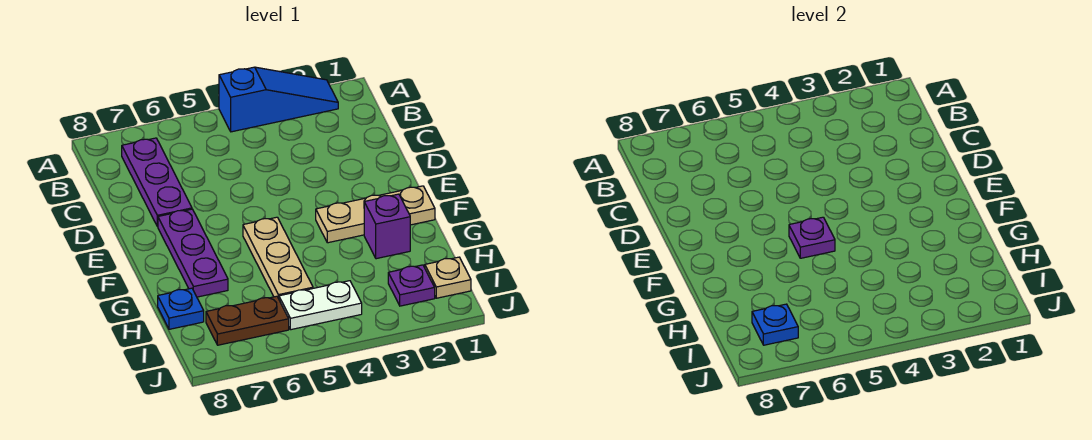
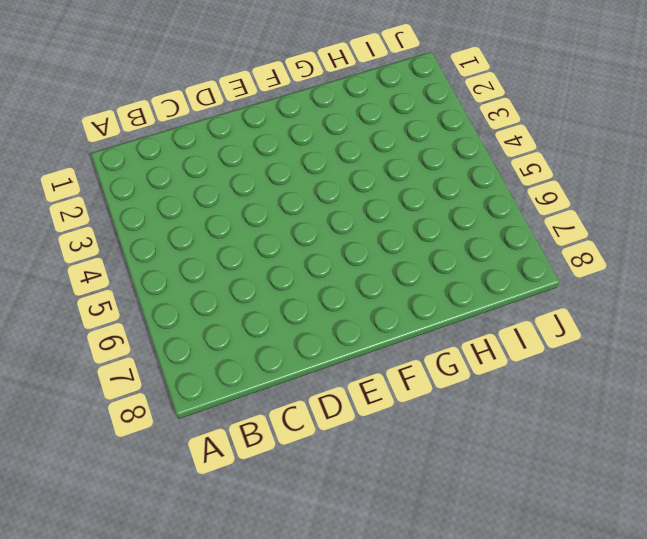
none -> blue slope A2:A4 level 1 top 4
none -> purple plate B7:D7 level 1
none -> purple plate E7:G7 level 1

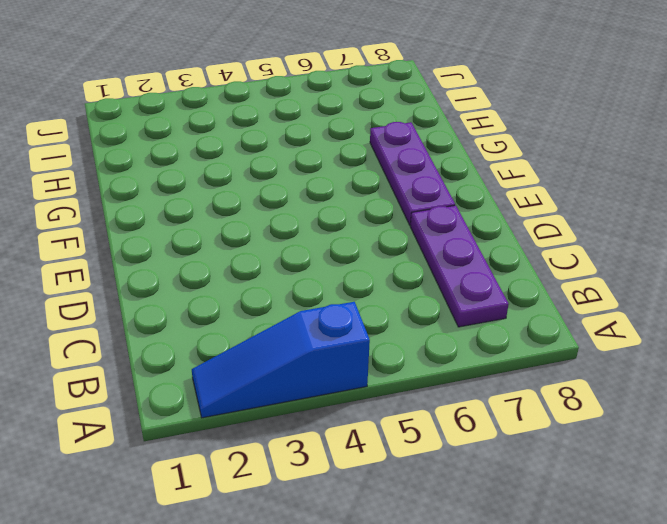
none -> tan plate F1:F3 level 1
none -> tan plate F5:H5 level 1
none -> purple brick G2 level 1

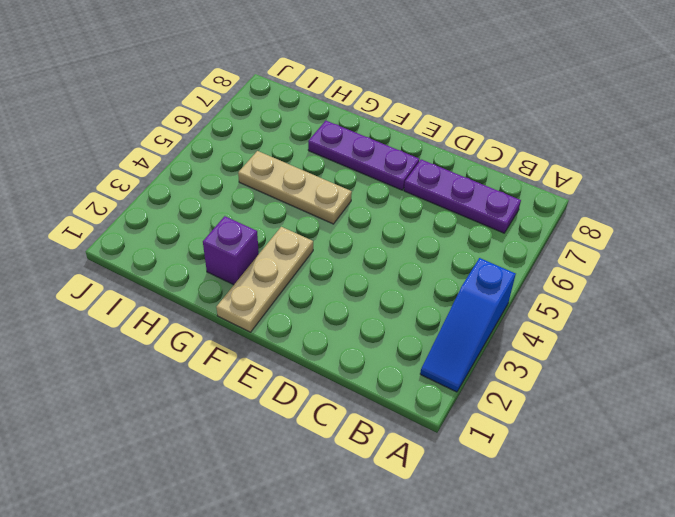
none -> blue plate H8 level 1
none -> tan plate I1 level 1
none -> purple plate I2 level 1

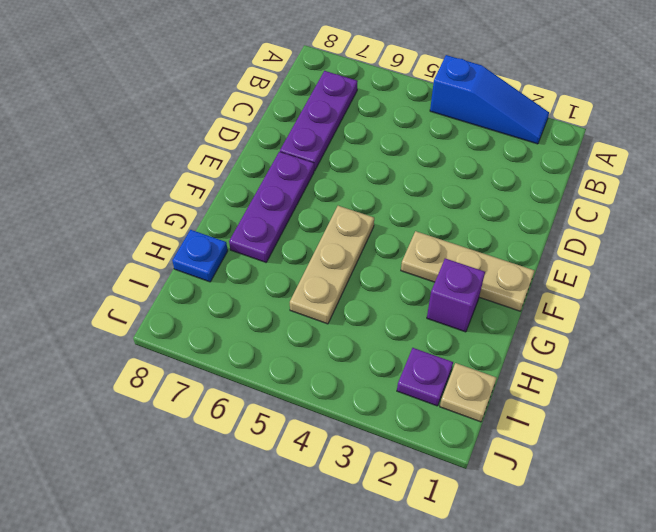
none -> white plate I4:I5 level 1
none -> brown plate I6:I7 level 1
none -> purple plate F5 level 2

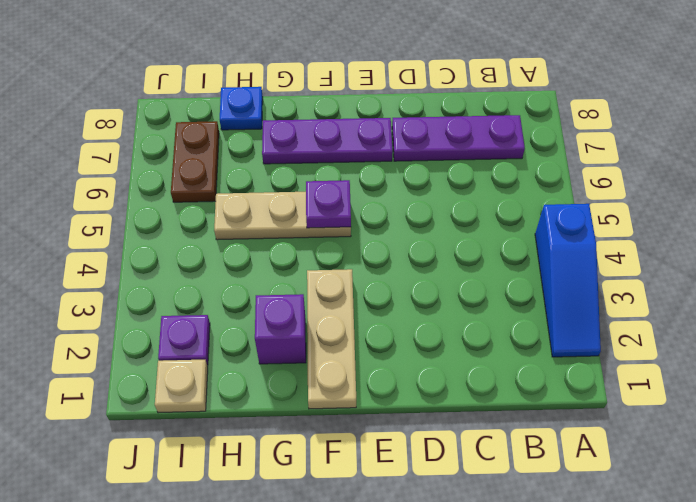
none -> white plate I4:I5 level 1
none -> blue plate I7 level 2

